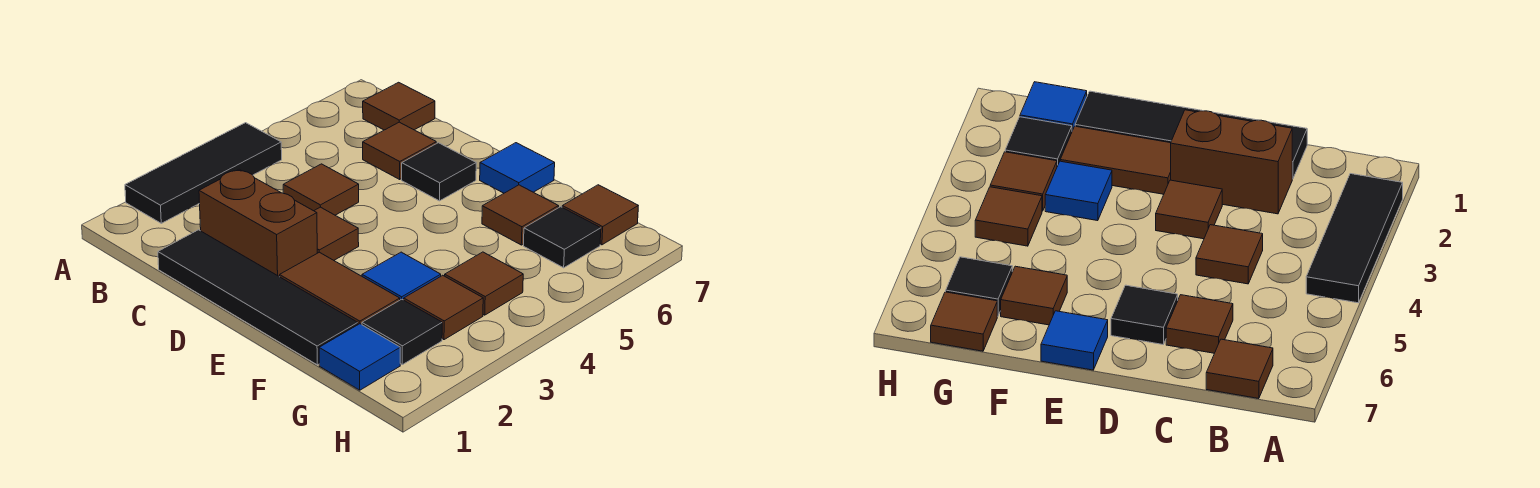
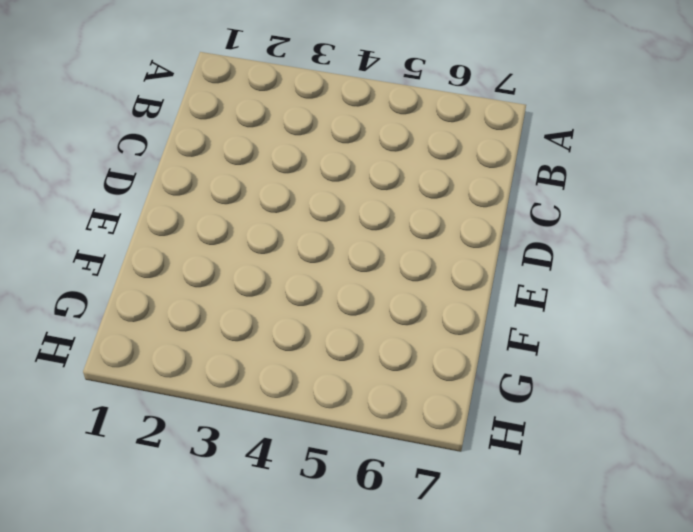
none -> black tile A2:A4 level 1
none -> brown tile B7 level 1
none -> black tile C1:F1 level 1

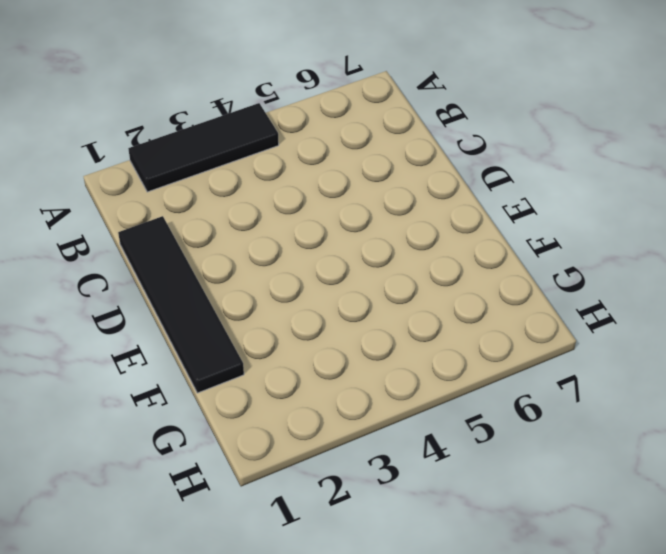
none -> brown tile B7 level 1
none -> brown brick C2:D2 level 1
none -> brown tile C4 level 1

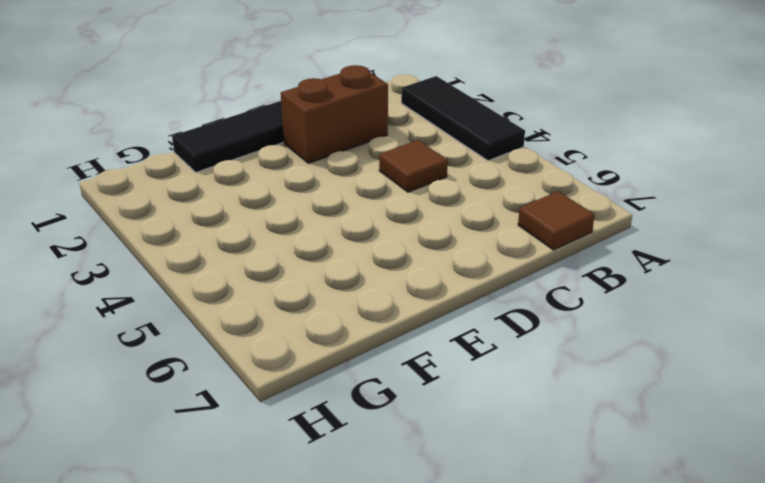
none -> brown tile C6 level 1
none -> brown tile D3 level 1
none -> black tile D6 level 1

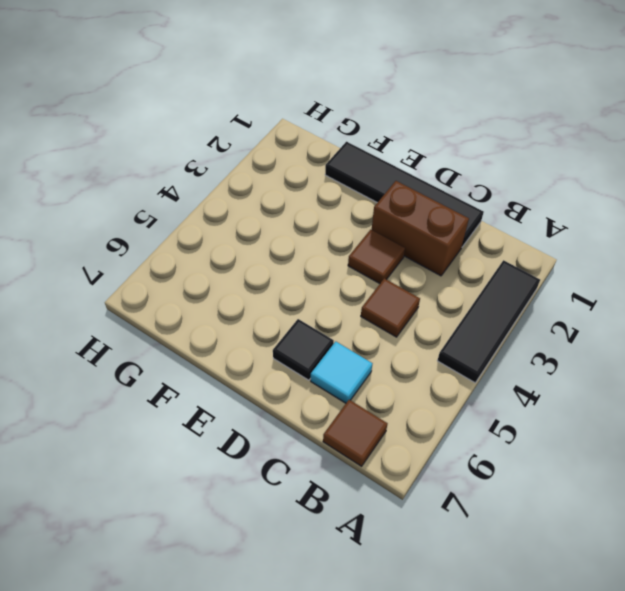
cyan tile C6 level 1 -> brown tile C6 level 1
none -> brown tile E2:F2 level 1
none -> blue tile E7 level 1
none -> blue tile F3 level 1

